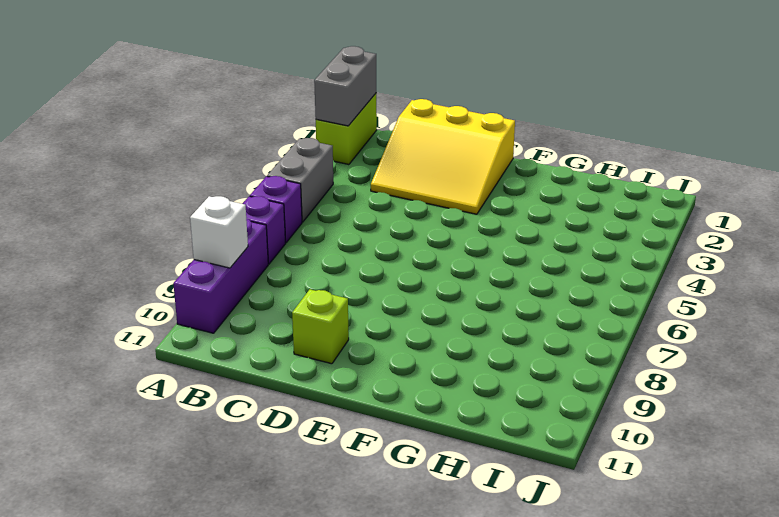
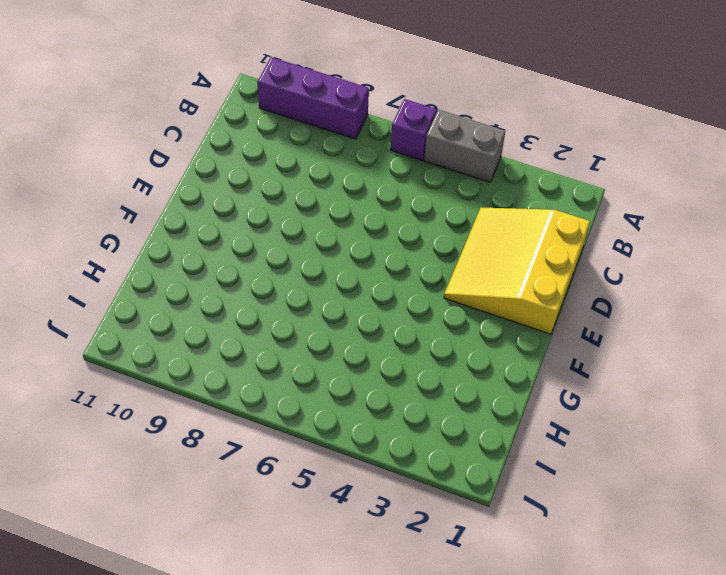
none -> lime brick A1:A2 level 1
none -> purple brick A7 level 1

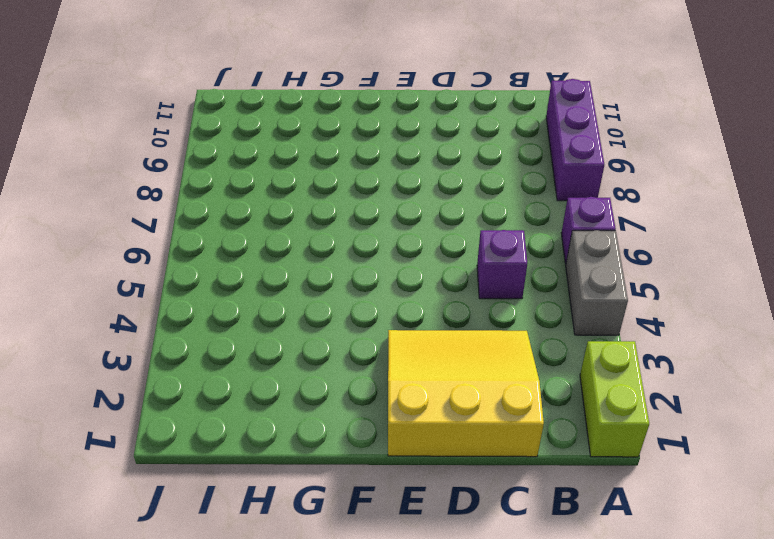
purple brick C5 level 1 -> purple brick A7 level 1
none -> lime brick D10 level 1
none -> grey brick A1:A2 level 2

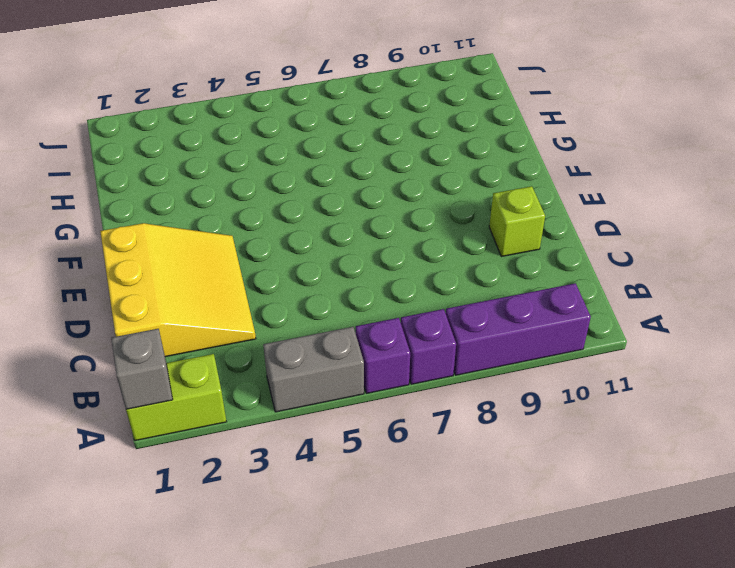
grey brick A1 level 2 -> grey brick A1:A2 level 2
none -> white brick A9 level 2

